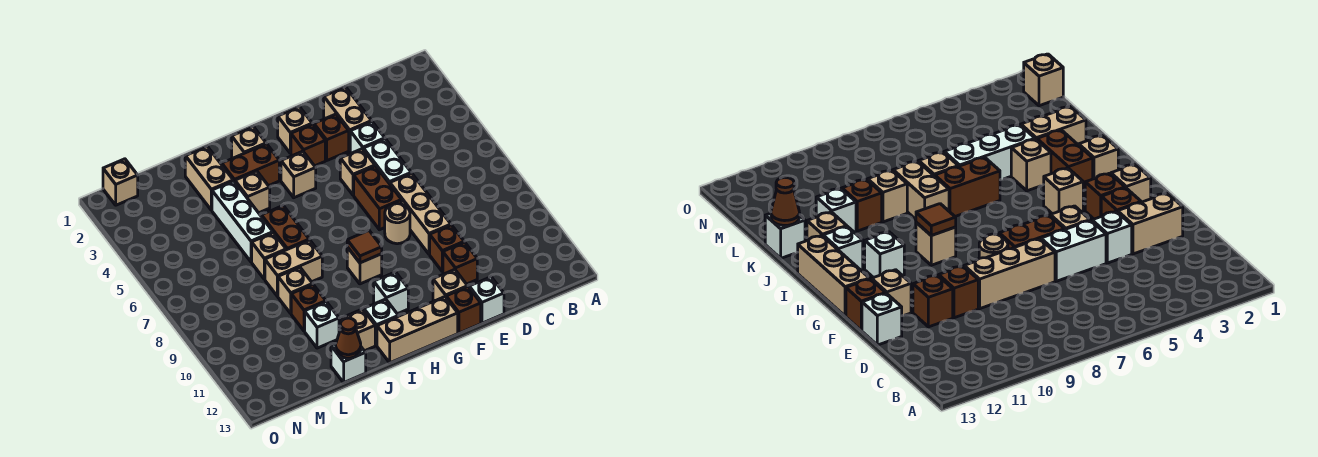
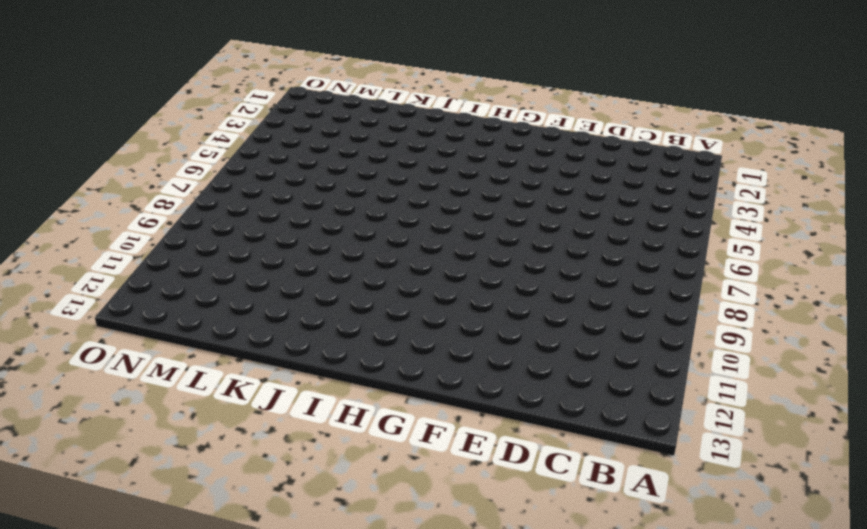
none -> tan brick E2:E3 level 1
none -> white brick E4 level 1
none -> white brick E5:E6 level 1
none -> tan brick E7:E9 level 1

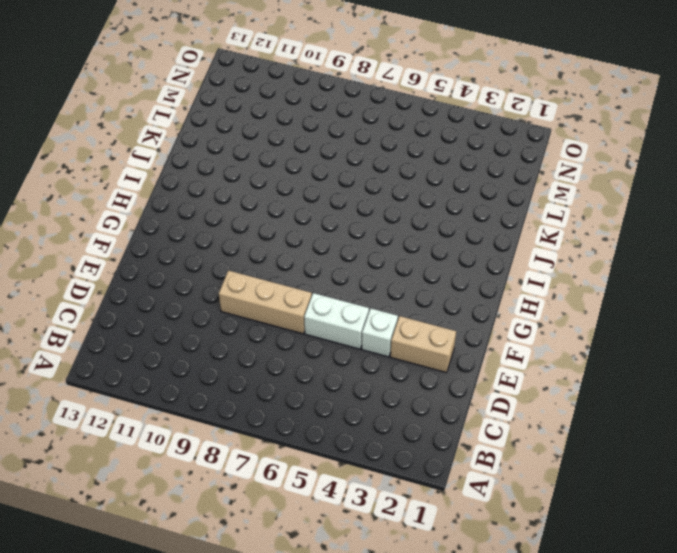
none -> brown brick E10 level 1
none -> brown brick E11 level 1
none -> white brick E13 level 1
none -> brown brick F3 level 1

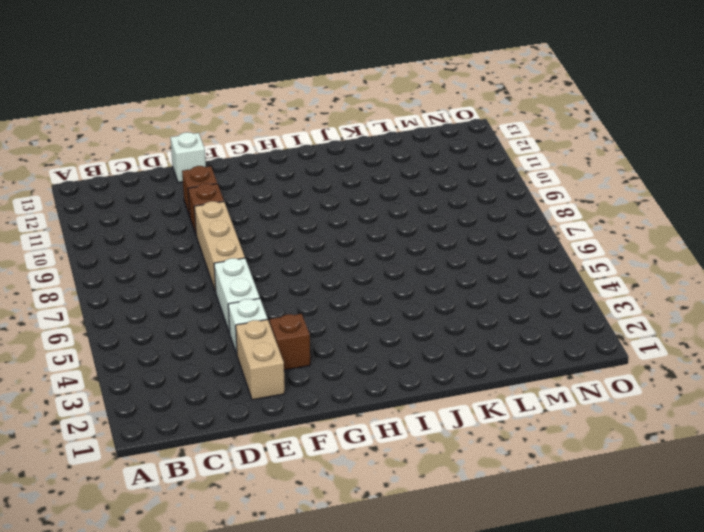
none -> tan brick F5 level 1
none -> brown brick F6:F7 level 1
none -> tan round brick F8 level 1
none -> tan brick F12 level 1

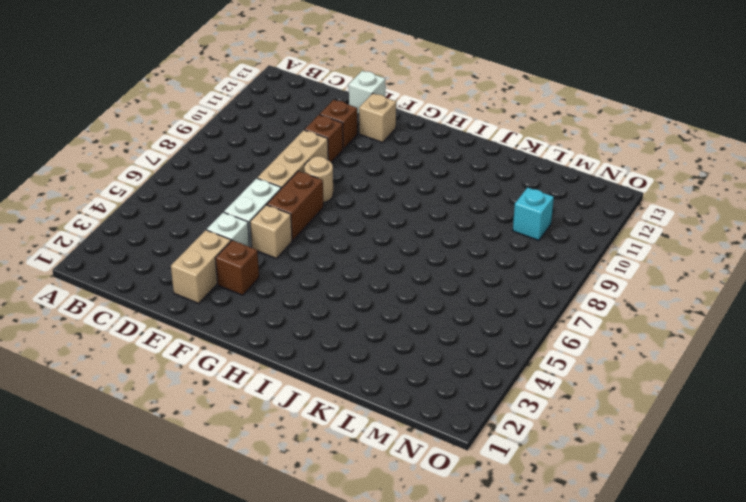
cyan brick M10 level 1 -> none
none -> brown brick F13 level 1
none -> tan brick G2 level 1
none -> brown brick G3 level 1
none -> tan brick G13:I13 level 1

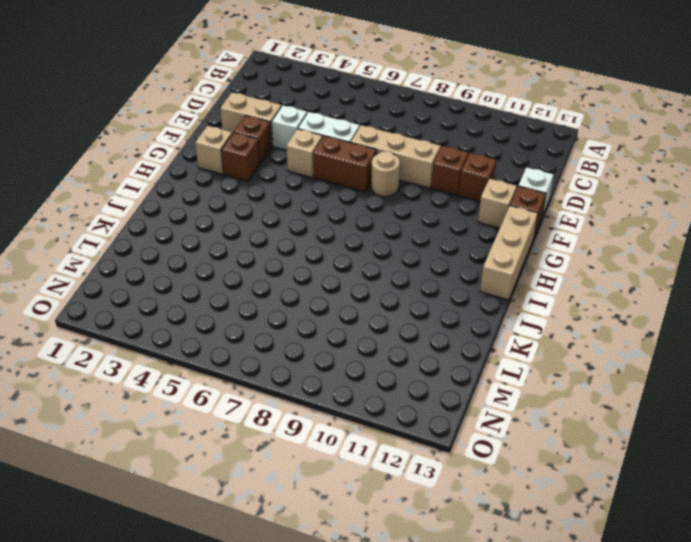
none -> tan brick H4 level 1
none -> tan brick H9 level 1
none -> white brick H11 level 1
none -> tan brick I2 level 1

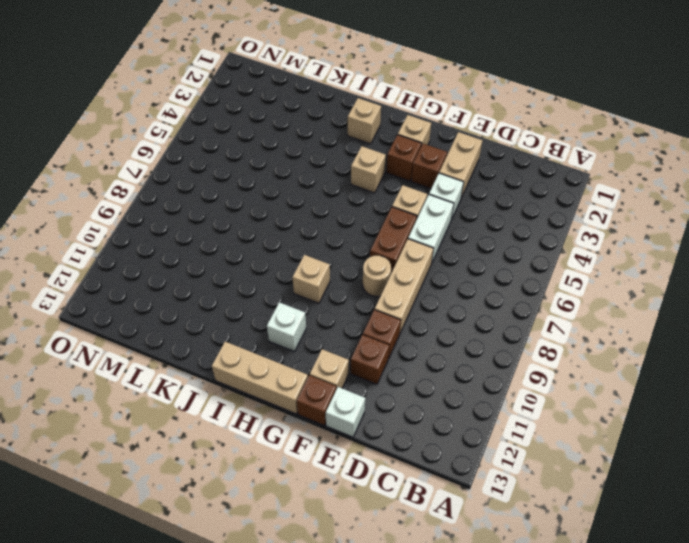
none -> brown brick I3:J3 level 1
none -> white brick I12 level 1
none -> tan brick J4 level 1
none -> brown brick J6:J7 level 1

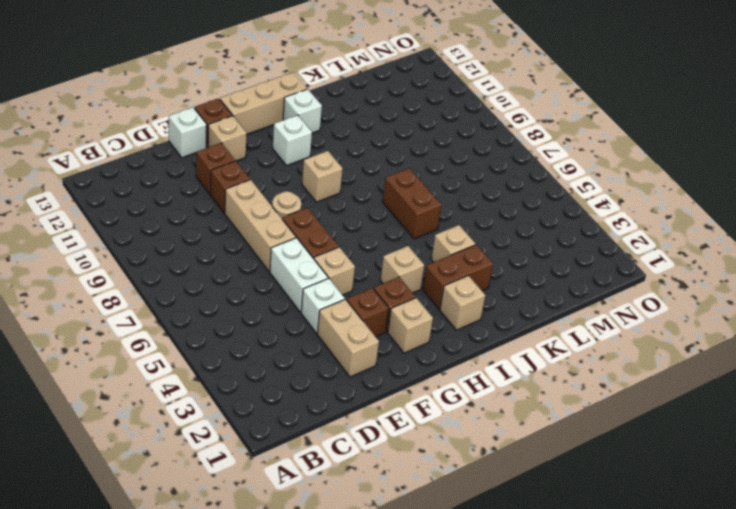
none -> tan brick J8:K8 level 1
none -> tan brick J12 level 1
none -> tan brick K2:K3 level 1
none -> white brick K4:K6 level 1

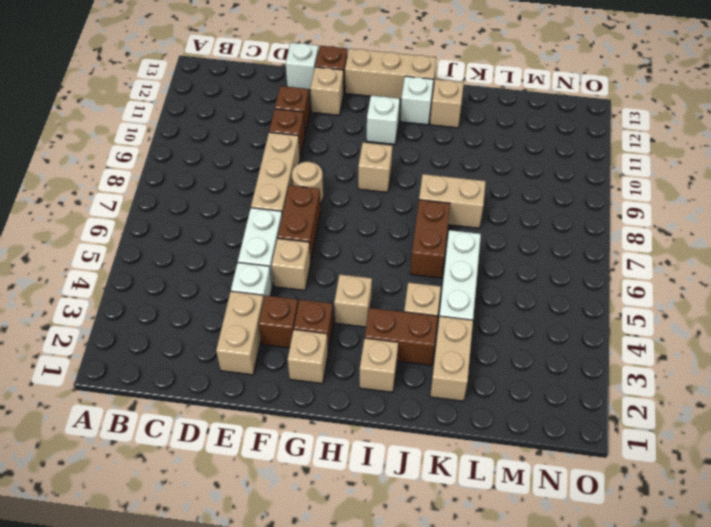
none -> tan brick K7 level 1
none -> tan brick K9 level 1
none -> brown brick K10 level 1
none -> white brick K11 level 1

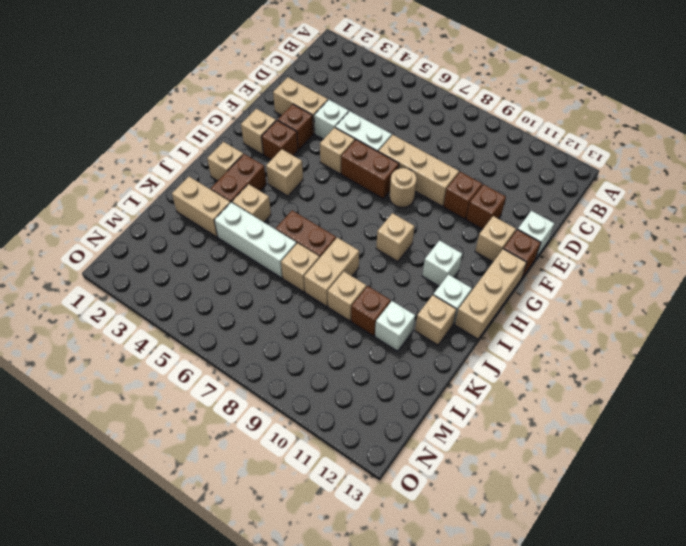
none -> white brick K13 level 1
none -> tan brick N1 level 1
none -> brown tile H9 level 2
none -> brown cone K13 level 2

